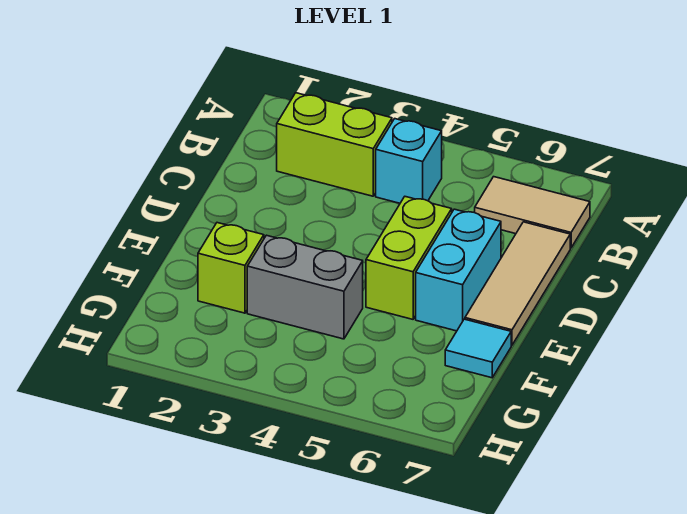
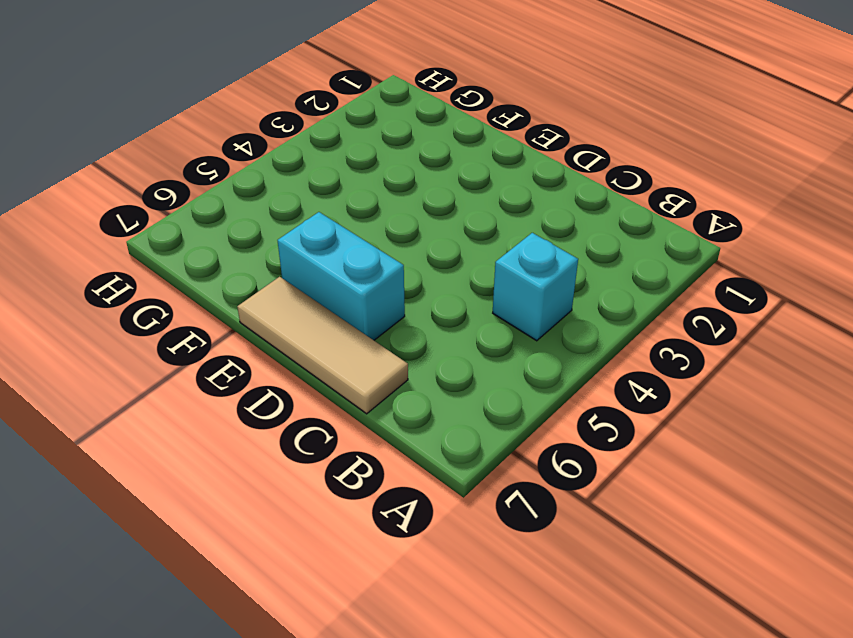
none -> lime brick B2:B3 level 1
none -> tan tile B6:B7 level 1

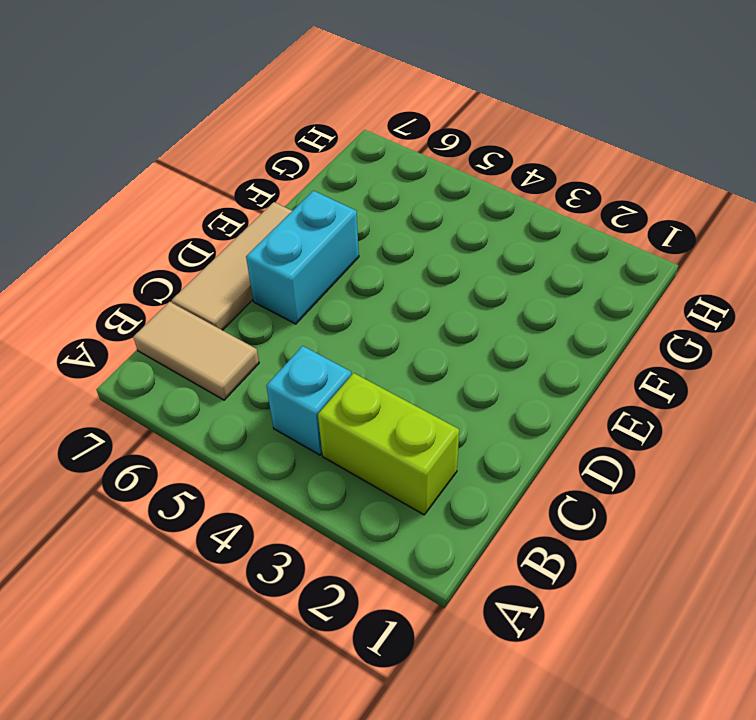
none -> lime brick D5:E5 level 1
none -> lime brick F2 level 1

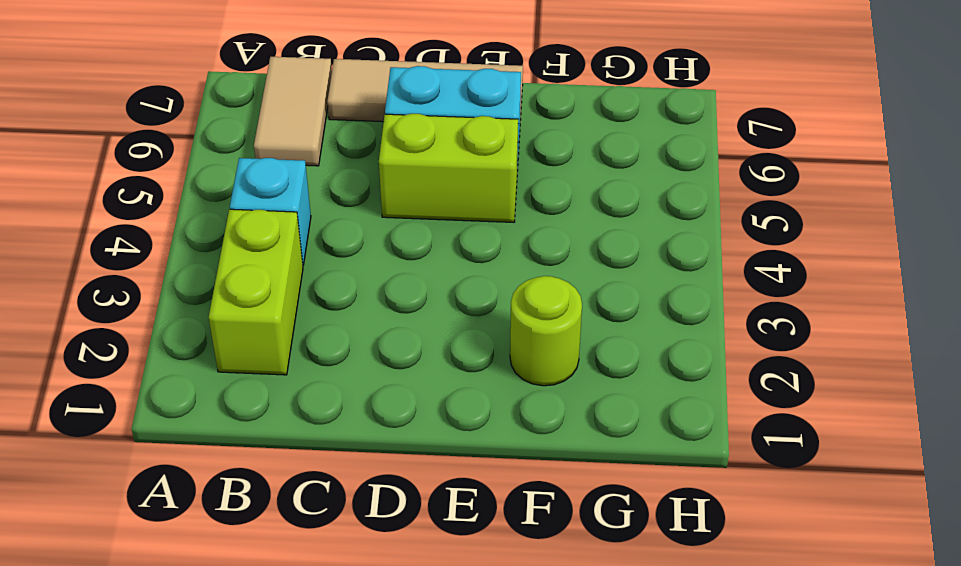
lime round brick F2 level 1 -> lime brick F2 level 1
none -> grey brick F3:F4 level 1
none -> cyan tile F7 level 1

